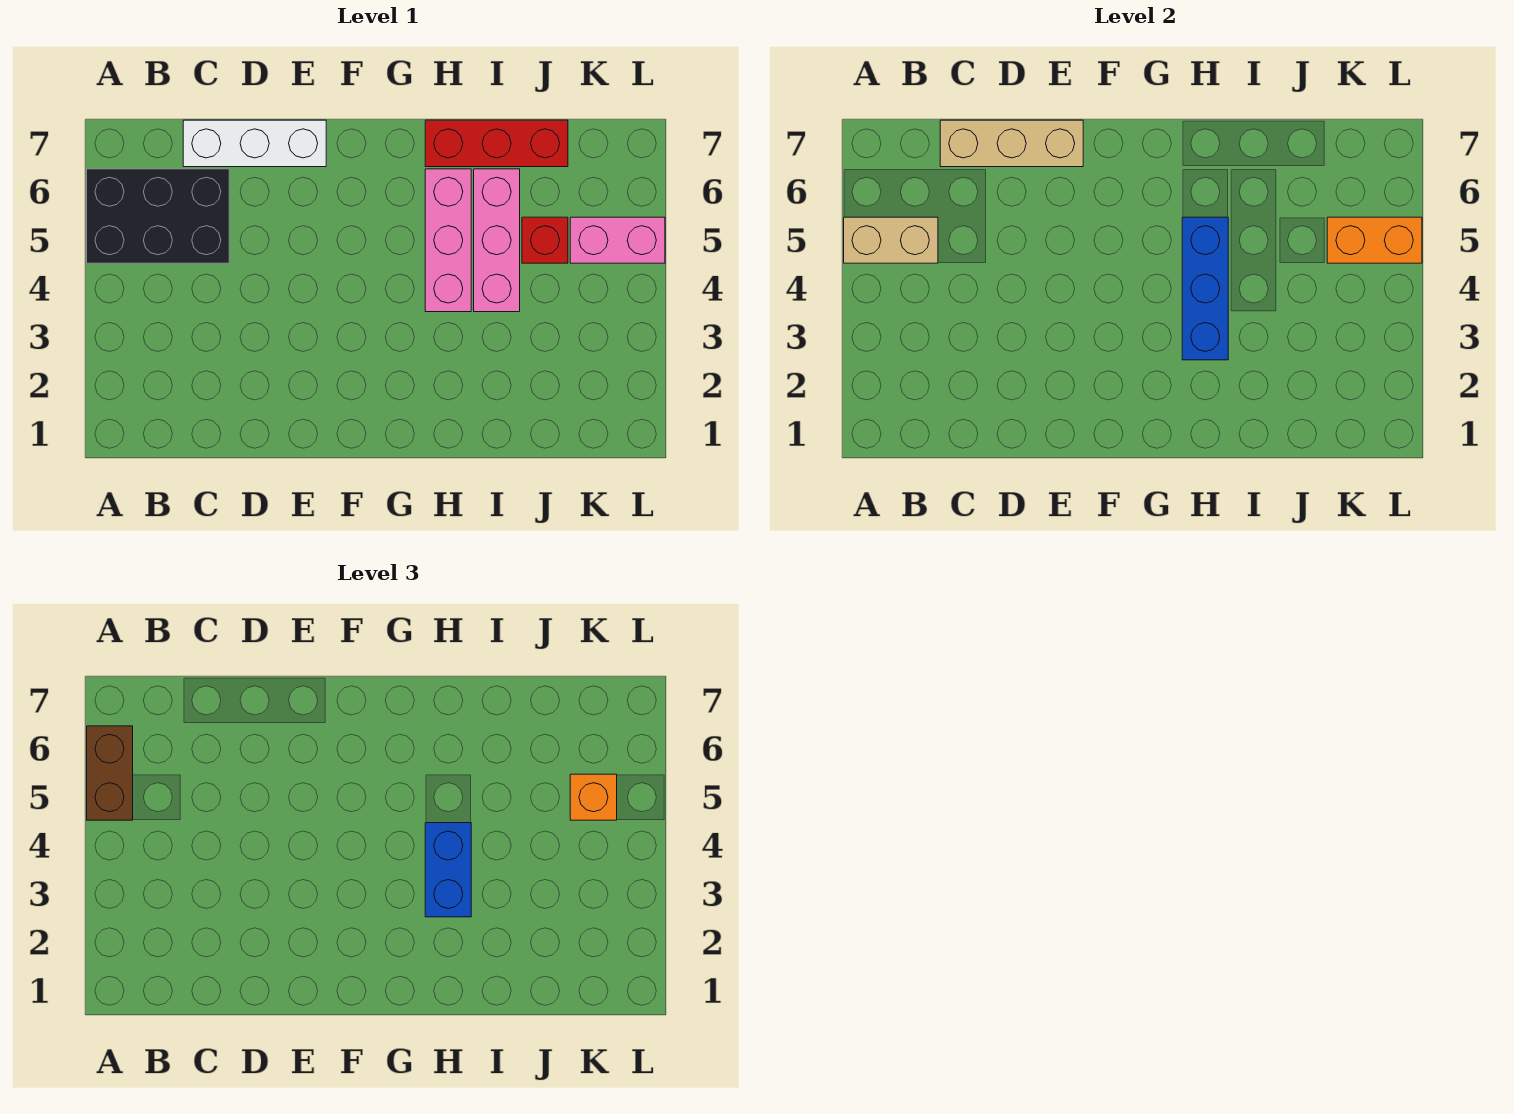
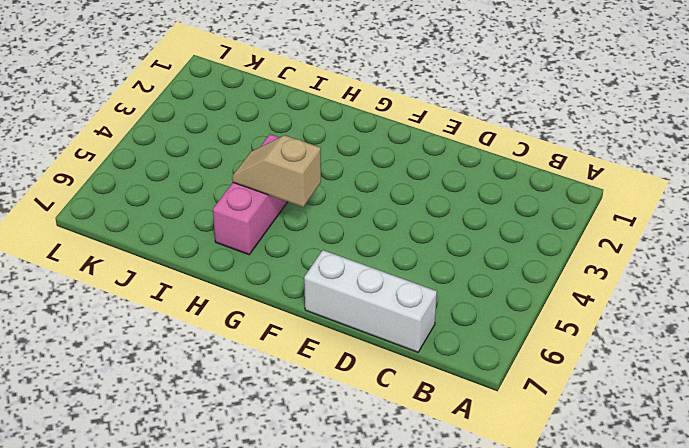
tan slope G5:H5 level 2 top G -> blue brick H3:H5 level 2
none -> black brick A5:C6 level 1
none -> red brick H7:J7 level 1
none -> pink brick I4:I6 level 1

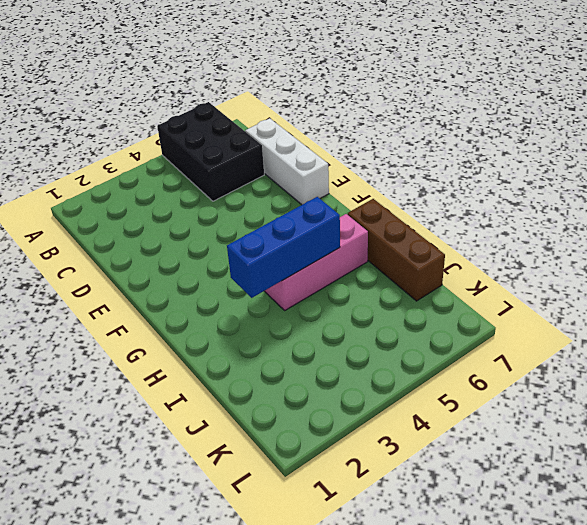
brown brick H7:J7 level 1 -> red brick H7:J7 level 1
none -> pink brick I4:I6 level 1
none -> red brick J5 level 1
none -> pink brick K5:L5 level 1

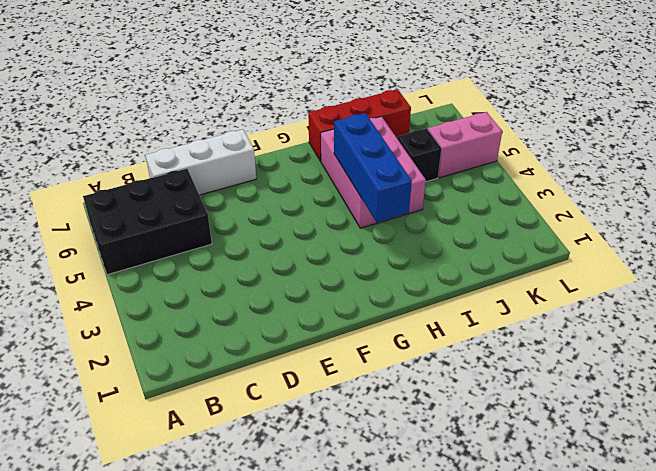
black brick J5 level 1 -> red brick J5 level 1
none -> tan brick A5:B5 level 2
none -> tan brick C7:E7 level 2
none -> orange brick K5:L5 level 2

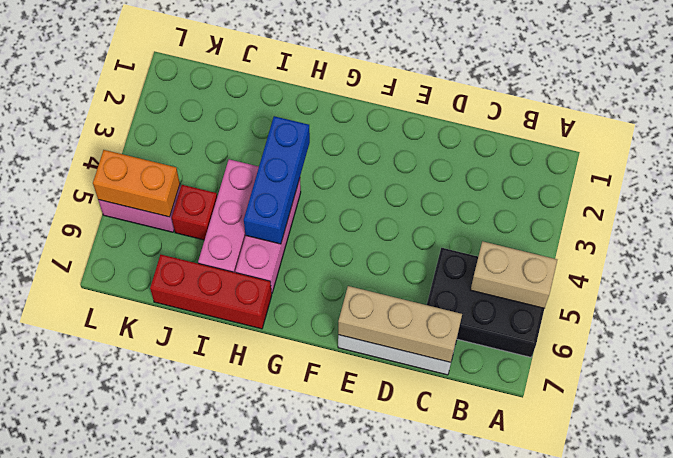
none -> brown brick A5:A6 level 3
none -> blue brick H3:H4 level 3
none -> orange brick K5 level 3

